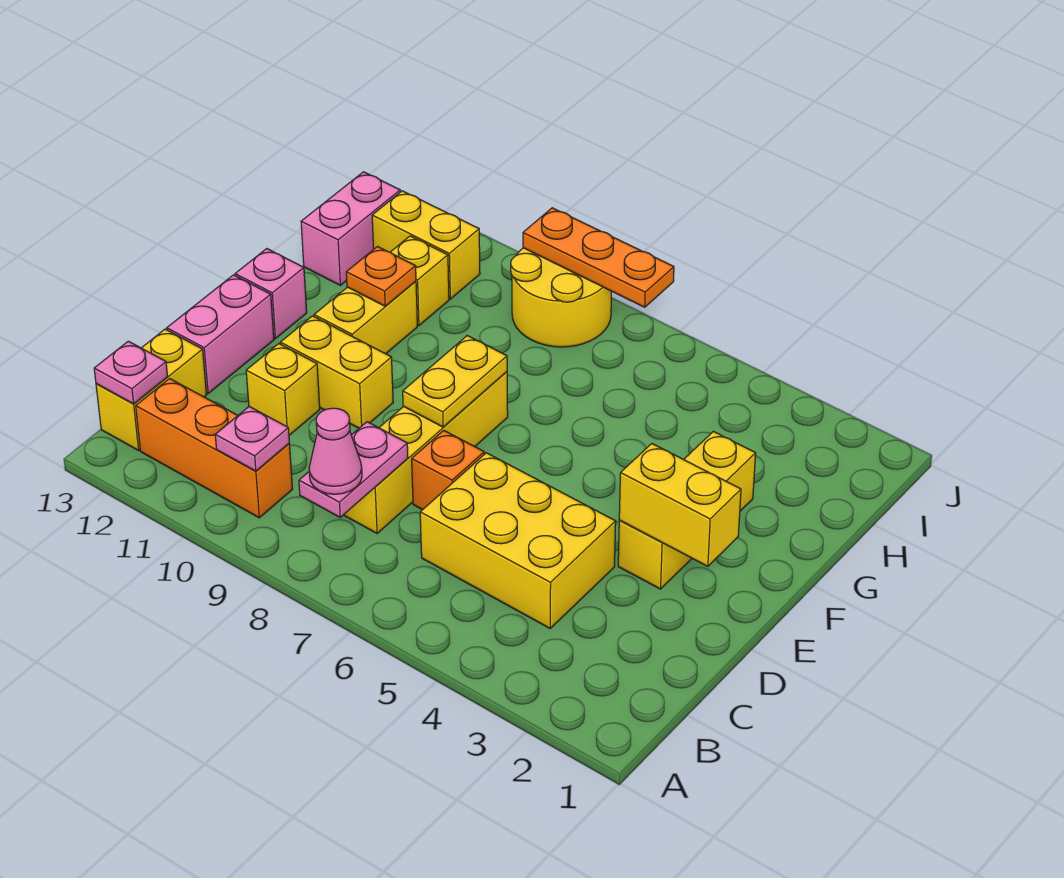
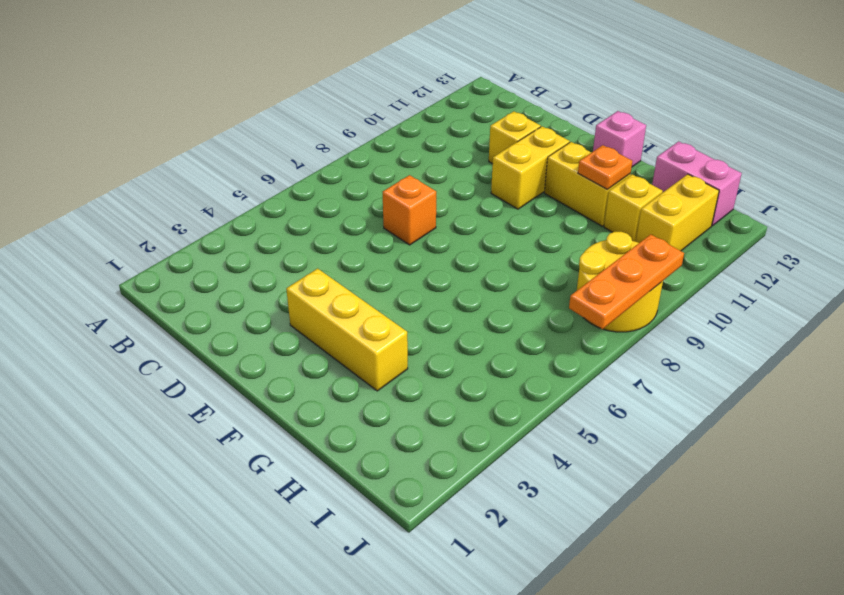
none -> orange brick B10:B12 level 1
none -> yellow brick B13:C13 level 1
none -> yellow brick C4:D6 level 1

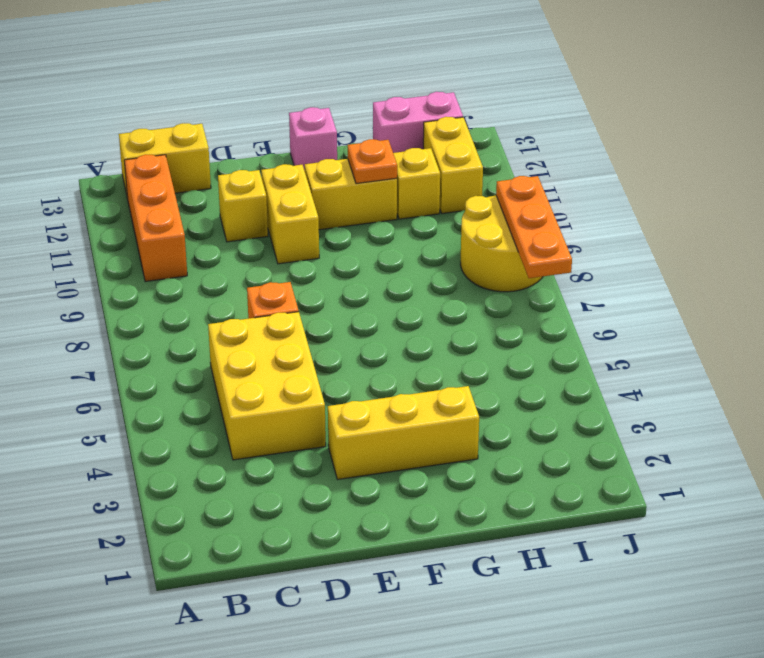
none -> yellow brick C8:F8 level 1
none -> pink brick D13:E13 level 1
none -> pink plate B8:C8 level 2

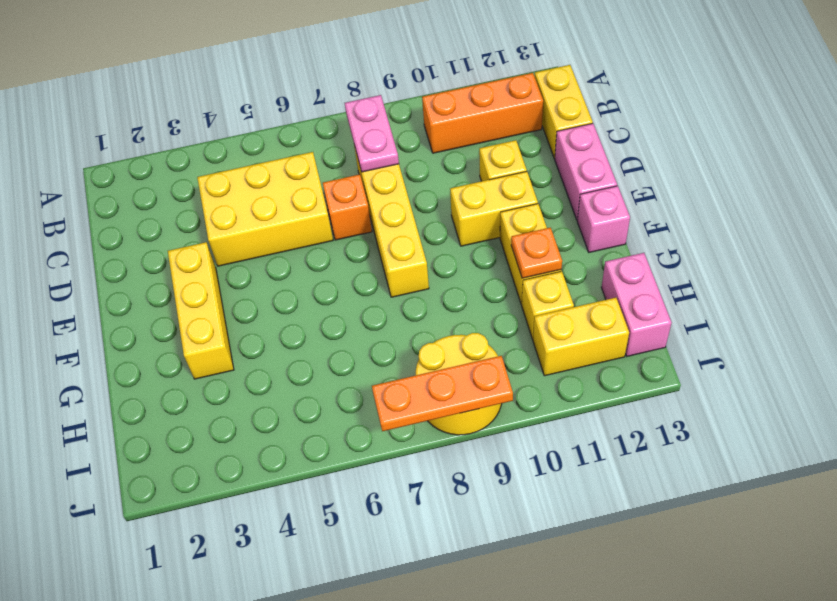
none -> pink plate B10 level 2
none -> pink plate B13 level 2
none -> yellow brick E2:E3 level 2

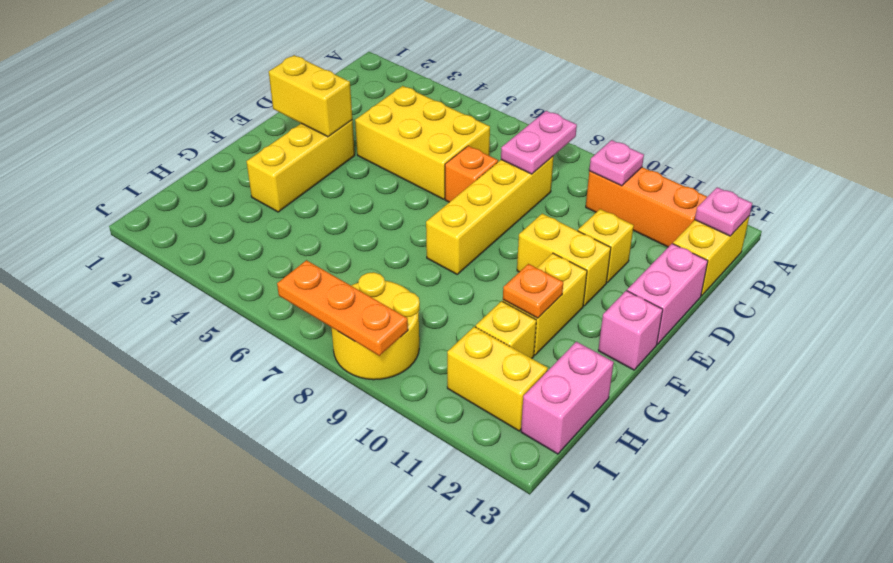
none -> yellow plate E8:F8 level 2
none -> pink cone B8 level 3

